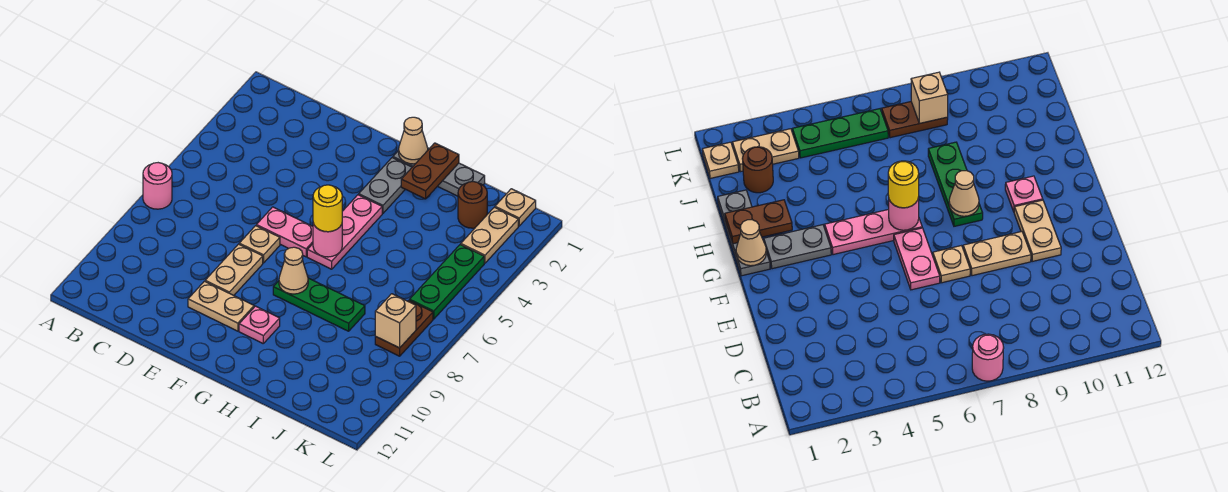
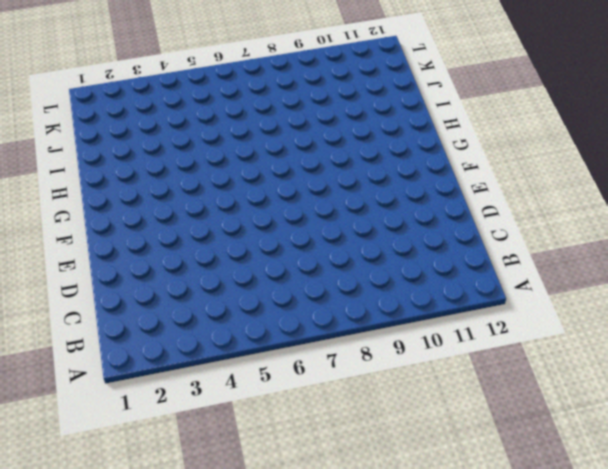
none -> pink round brick A7 level 1
none -> pink plate E6:F6 level 1
none -> tan plate E7 level 1

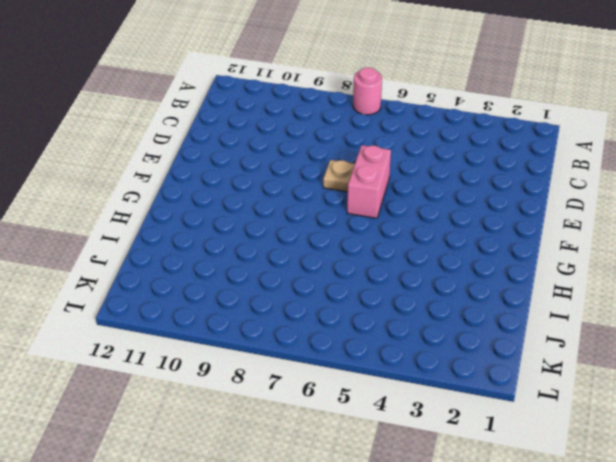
pink brick E6:F6 level 1 -> pink plate E6:F6 level 1
none -> tan plate E8:E9 level 1
none -> tan plate E10:F10 level 1
none -> grey plate G1:I1 level 1

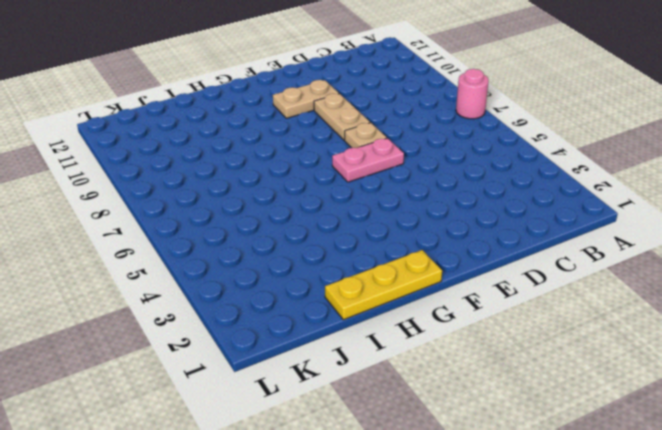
yellow plate G1:I1 level 1 -> grey plate G1:I1 level 1
none -> grey plate G2:G3 level 1
none -> pink plate G4:G6 level 1
none -> green plate G8:I8 level 1

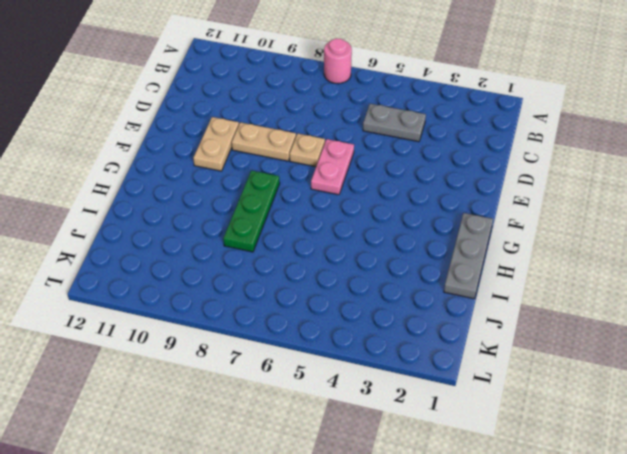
grey plate C4:C5 level 1 -> grey plate G2:G3 level 1
none -> pink plate G4:G6 level 1
none -> pink plate G10 level 1
none -> brown round brick J2 level 1

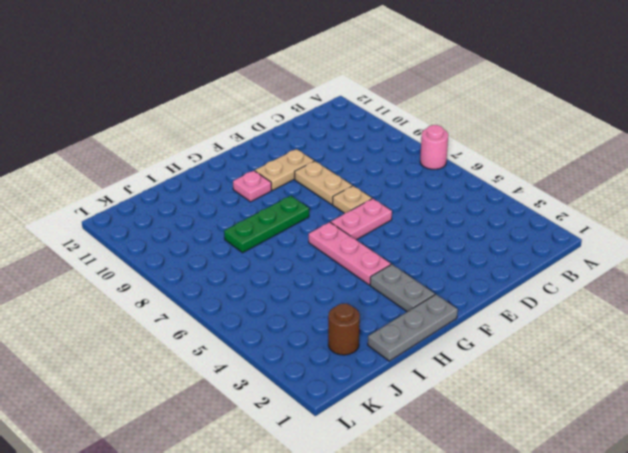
none -> tan plate K1 level 1
none -> tan plate K2:K3 level 1
none -> green plate K4:K6 level 1

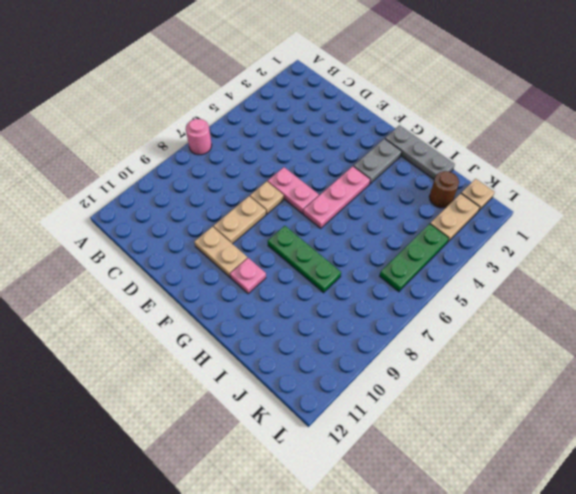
none -> brown plate K7:K8 level 1
none -> tan cone G1 level 2
none -> pink round brick G6 level 2

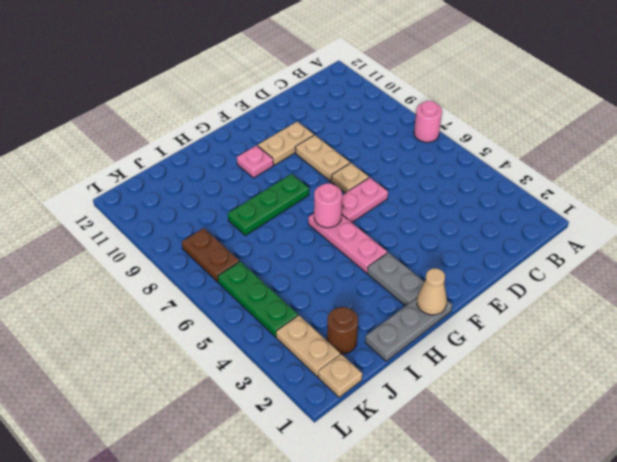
none -> tan cone G8 level 2
none -> brown plate H1:H2 level 2
none -> tan brick K8 level 2

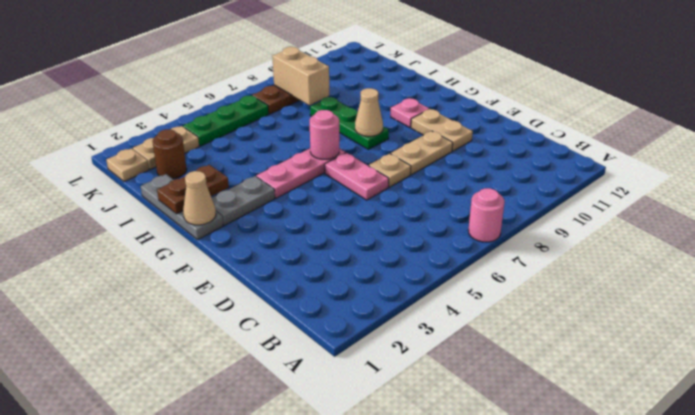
tan brick J8:K8 level 2 -> tan brick K8 level 2
none -> yellow round brick G6 level 3

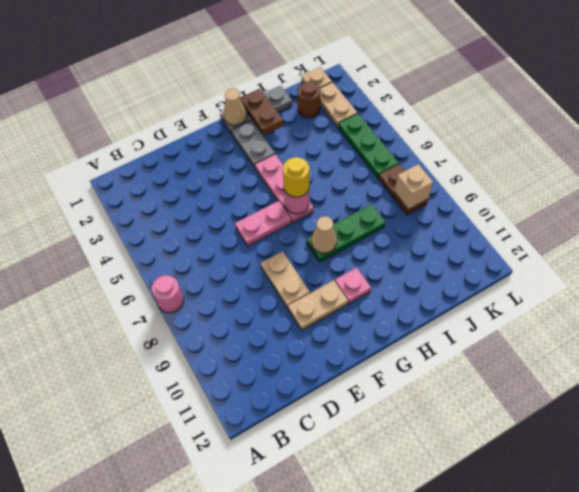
none -> tan plate E7 level 1

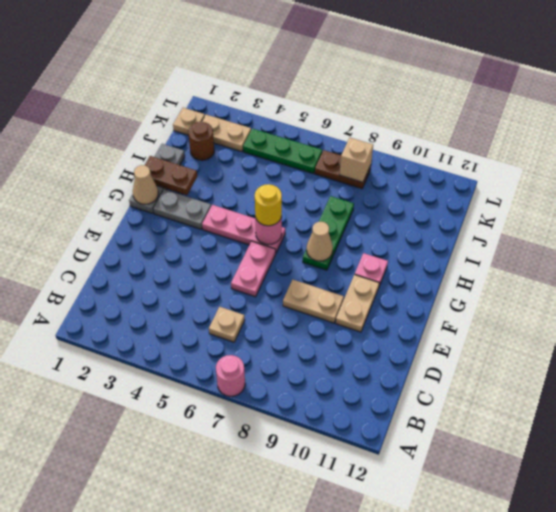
tan plate C6 level 1 -> tan plate E7 level 1

